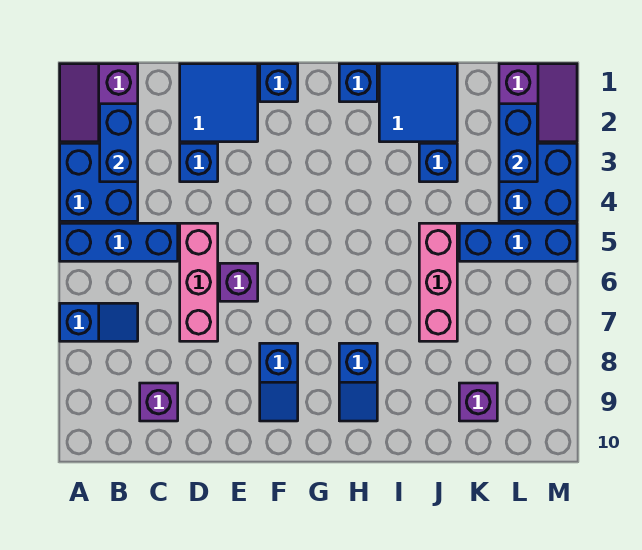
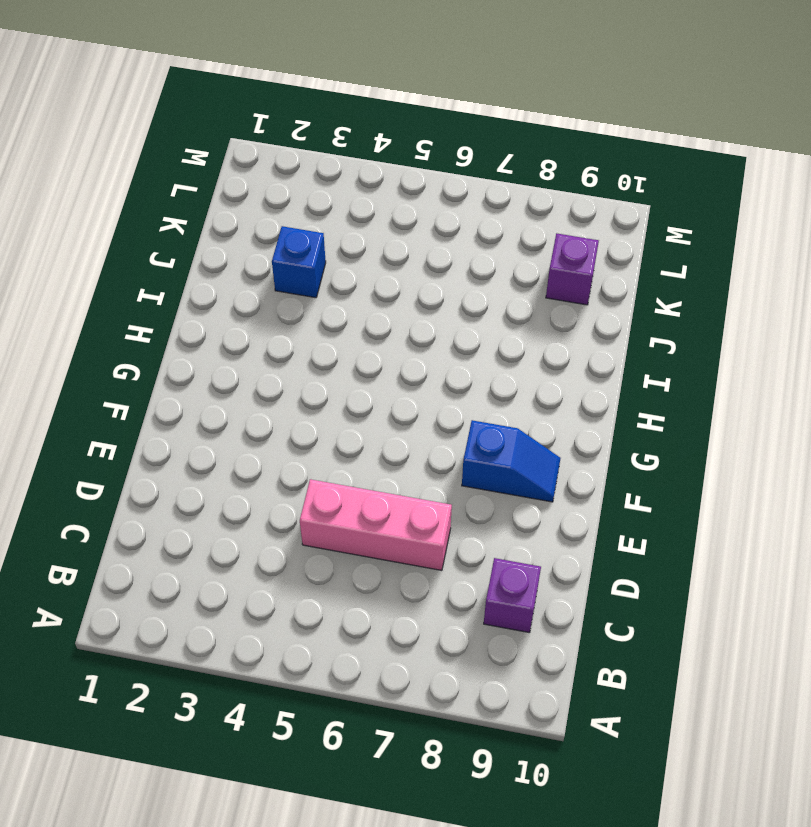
none -> purple slope A1:B2 level 1 top B
none -> blue brick A3:B4 level 1
none -> blue brick A5:C5 level 1

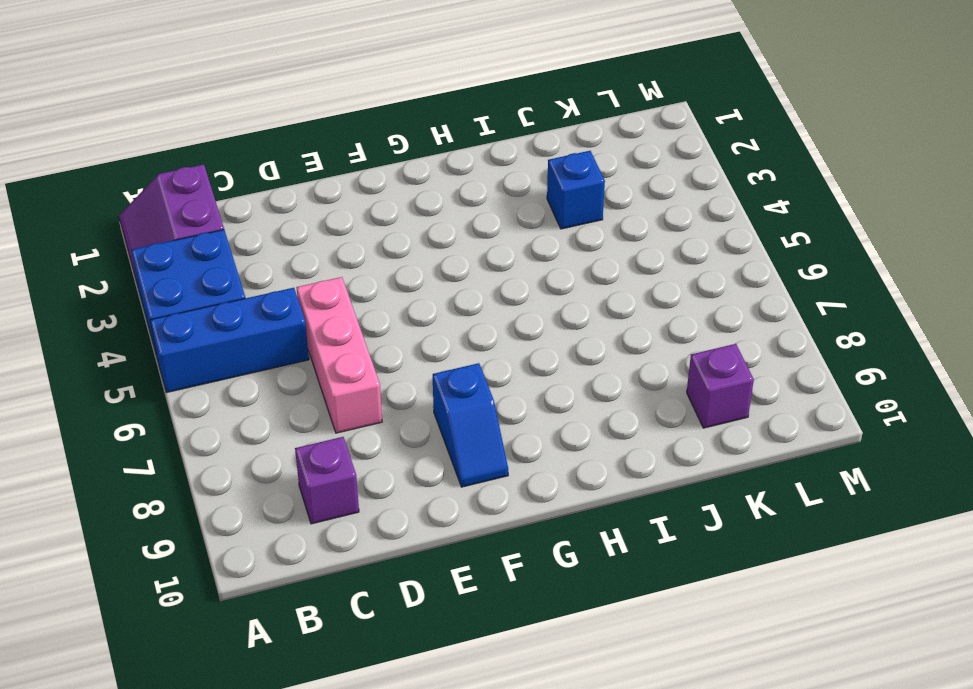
none -> blue slope A7:B7 level 1 top A
none -> blue tile D1:E2 level 1
none -> blue brick D3 level 1

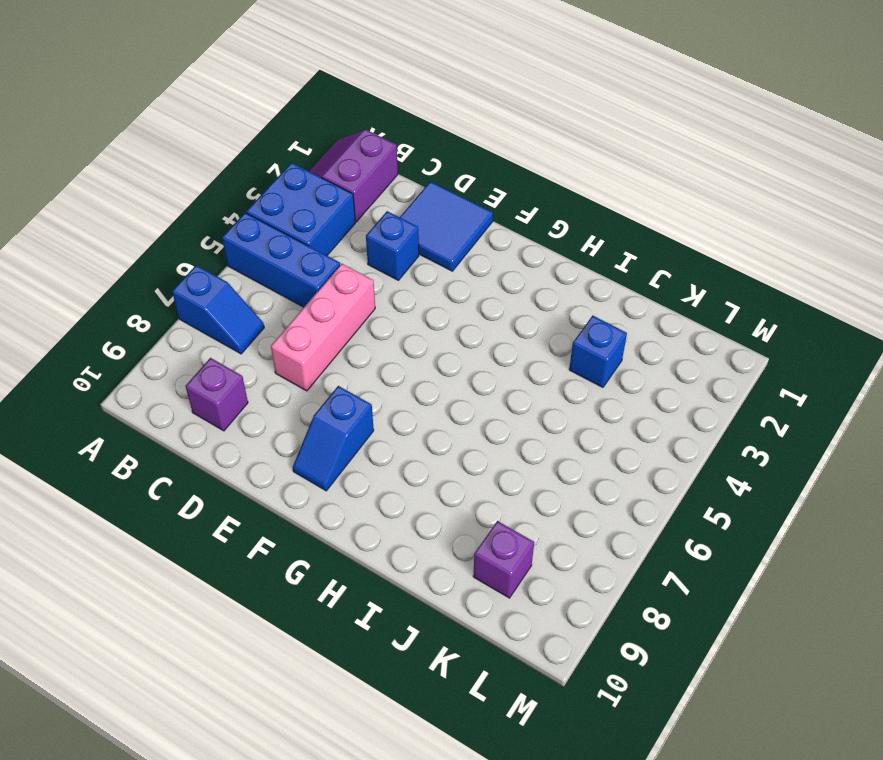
none -> purple brick E6 level 1
none -> blue brick F1 level 1
none -> blue brick H1 level 1

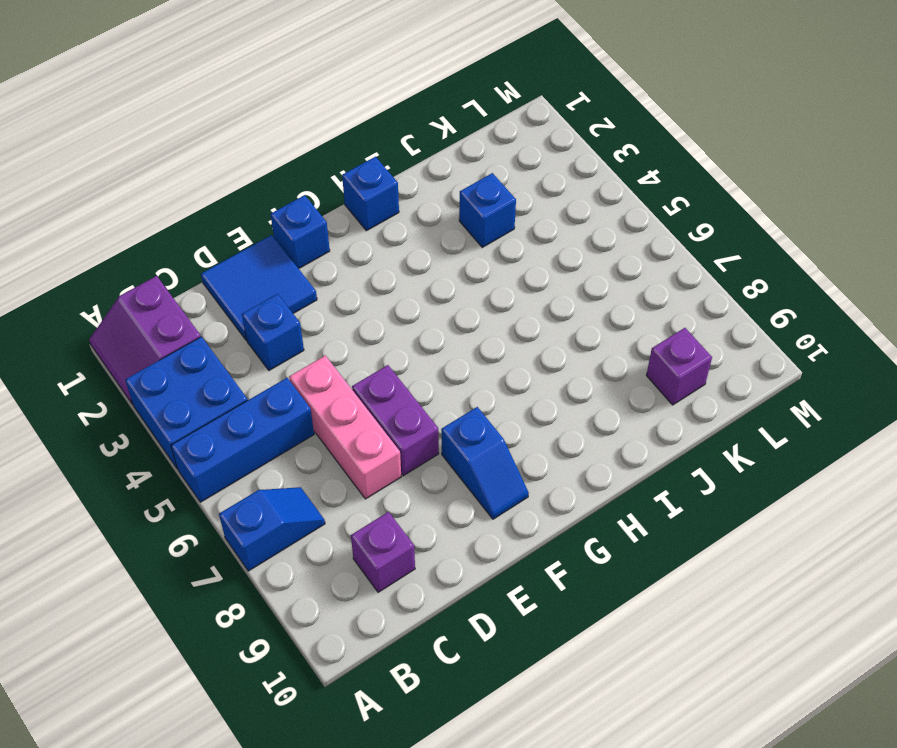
purple brick E6:E7 level 1 -> purple brick E6 level 1
none -> blue slope H8:H9 level 1 top 8
none -> blue tile I1:J2 level 1
none -> pink brick J5:J7 level 1

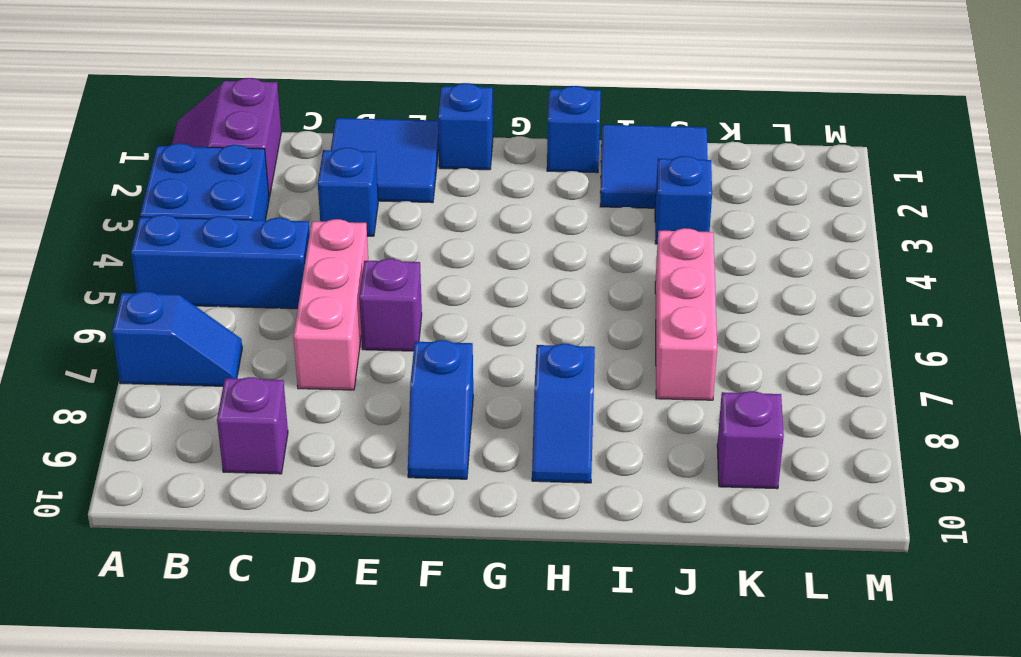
none -> blue brick K5:M5 level 1
none -> purple slope L1:M2 level 1 top L
none -> blue brick L3:M4 level 1

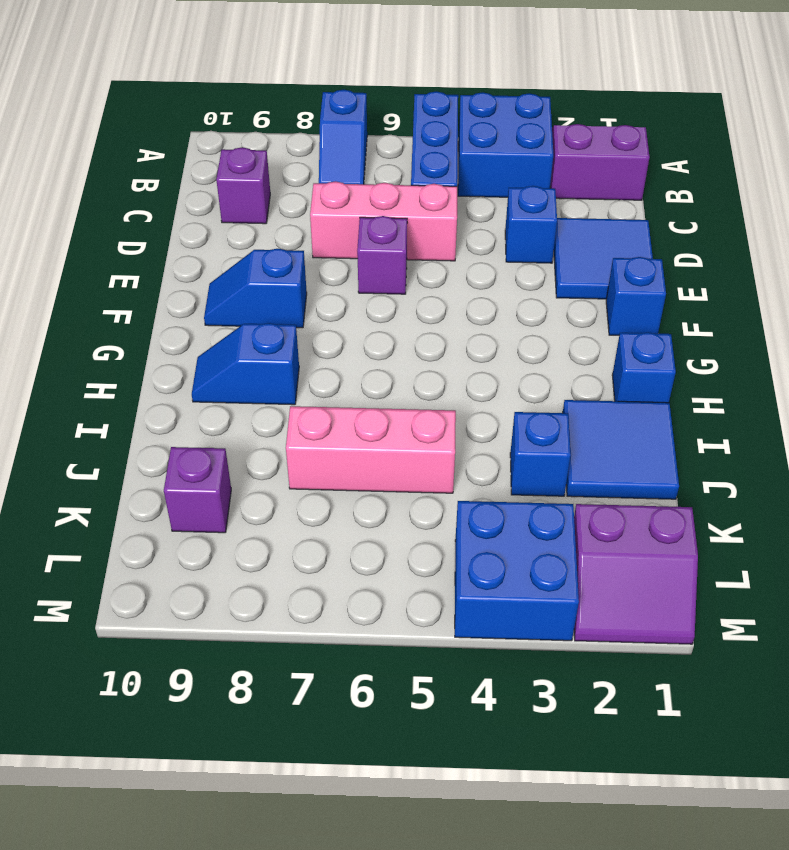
none -> blue brick K5:M5 level 1
none -> blue brick B2:B3 level 2
none -> blue brick L2:L3 level 2

